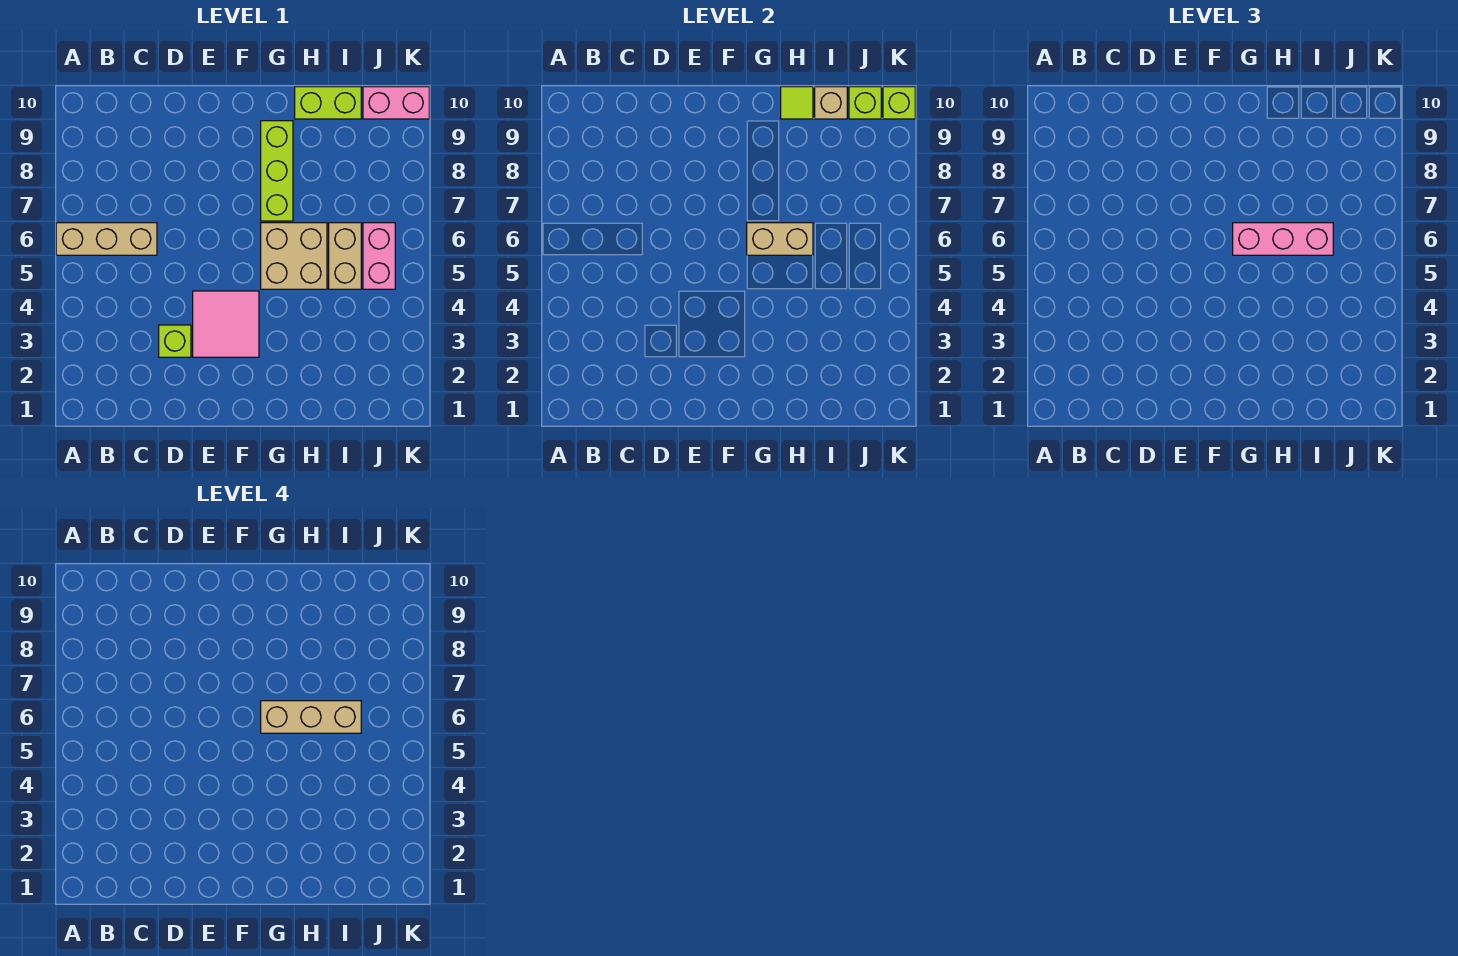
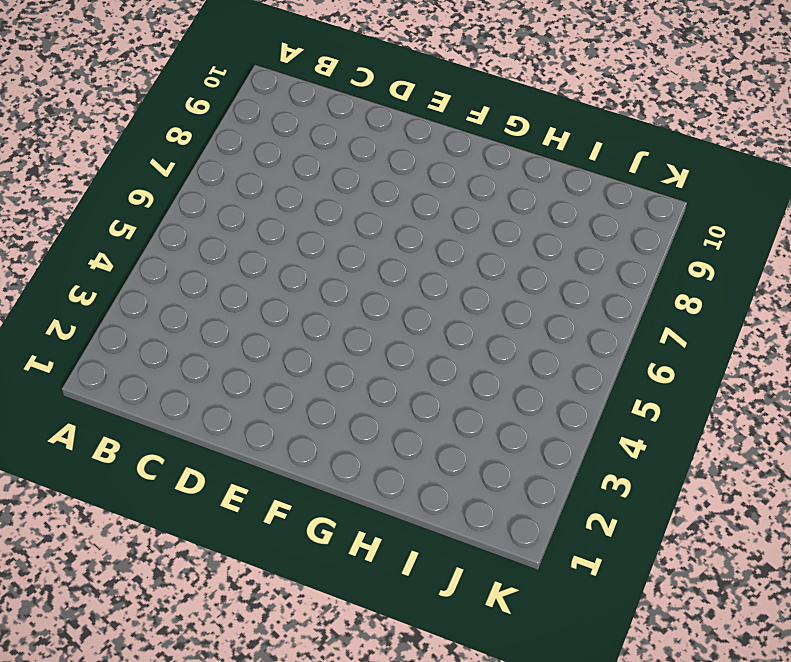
none -> tan brick A6:C6 level 1
none -> lime brick D3 level 1
none -> pink tile E3:F4 level 1

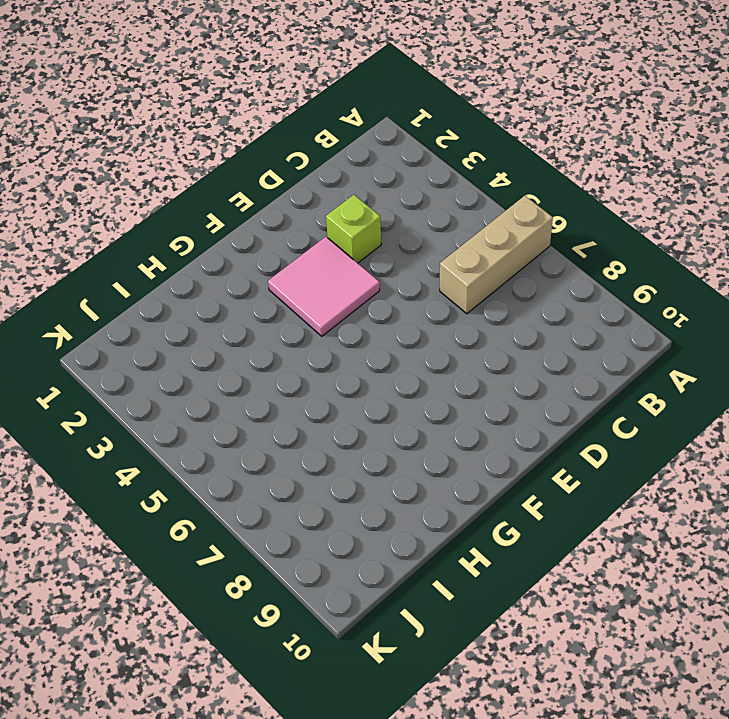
none -> tan brick G5:H6 level 1
none -> lime brick G7:G9 level 1
none -> lime brick H10:I10 level 1

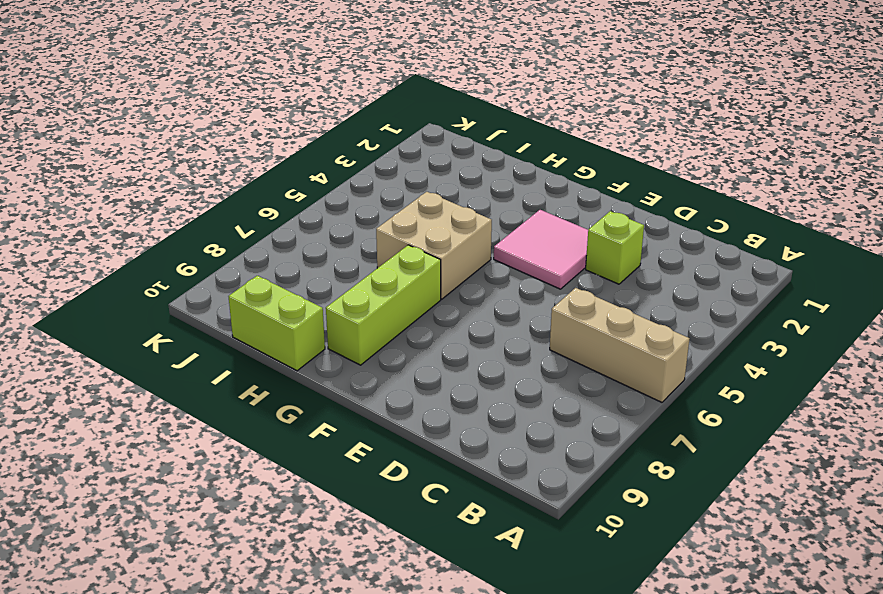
none -> tan brick I5:I6 level 1
none -> pink brick J5:J6 level 1
none -> pink brick J10:K10 level 1

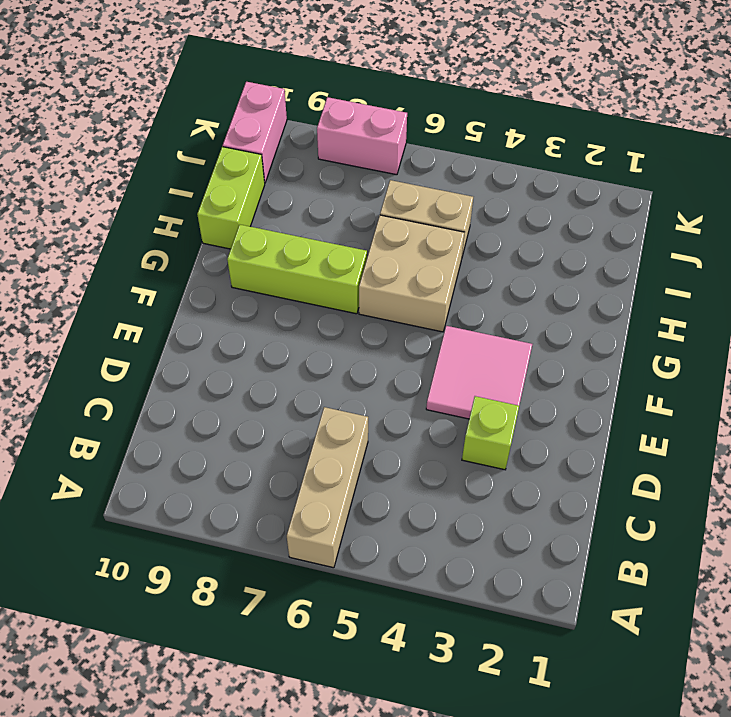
pink brick K7:K8 level 1 -> pink brick J5:J6 level 1
none -> tan brick G6:H6 level 2
none -> lime tile H10 level 2
none -> tan brick I10 level 2

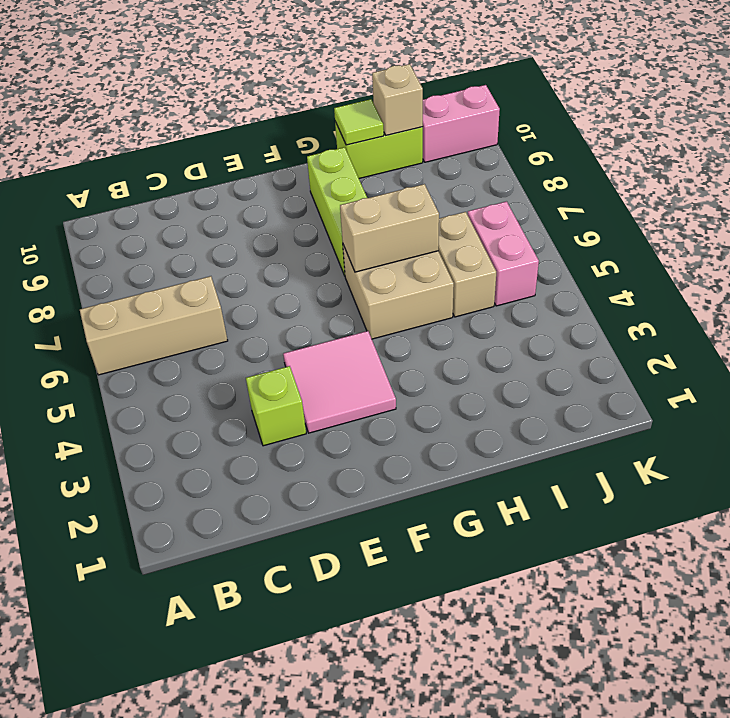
none -> lime brick J10 level 2
none -> lime brick K10 level 2
none -> pink brick G6:I6 level 3

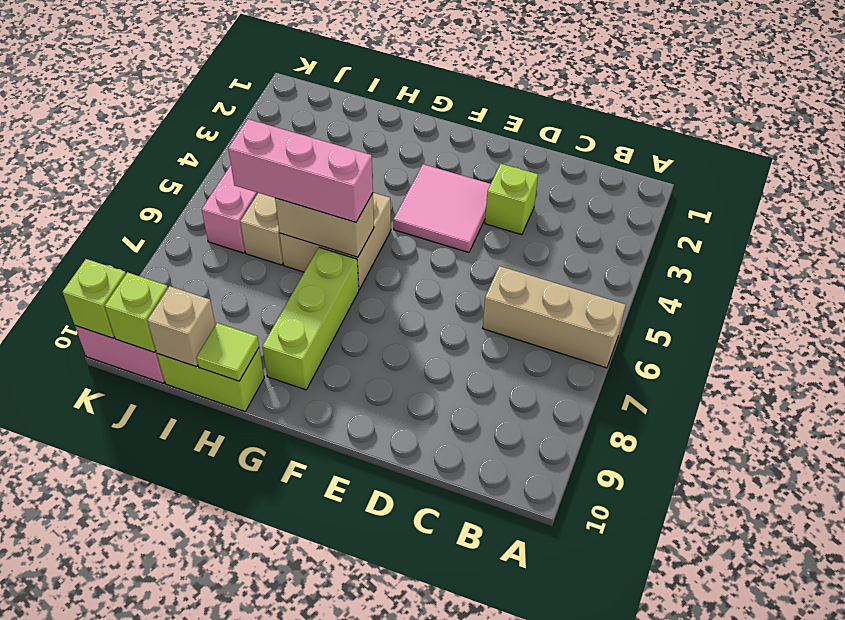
none -> tan brick G6:I6 level 4

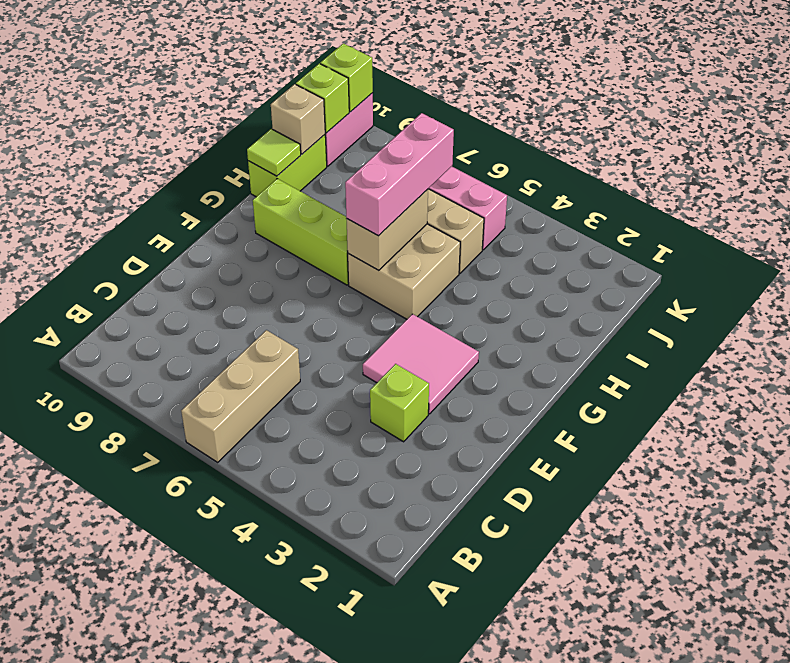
none -> tan brick G6:I6 level 4

